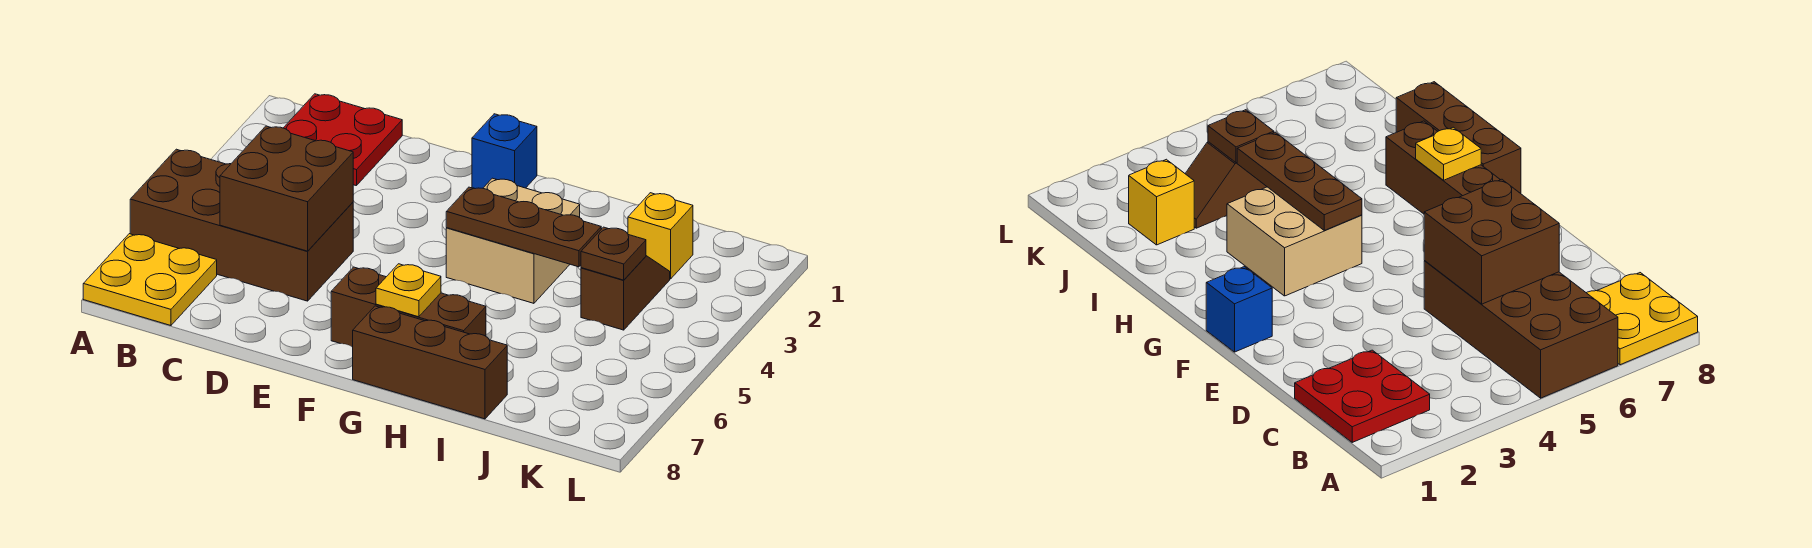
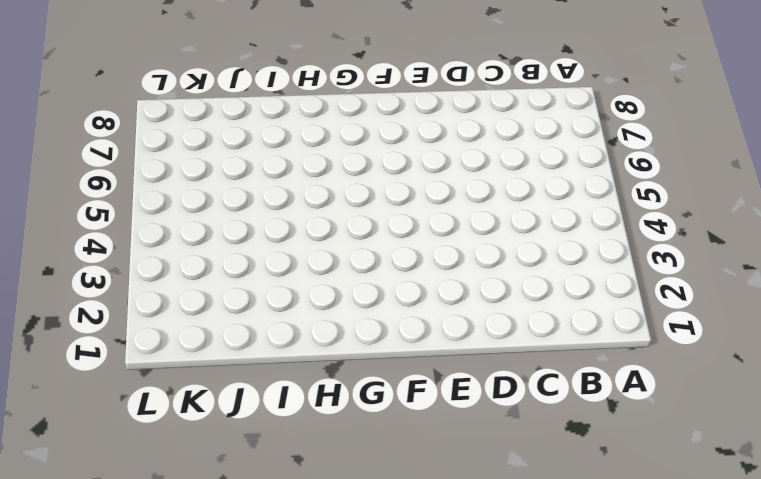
none -> brown brick A5:D6 level 1
none -> yellow plate A7:B8 level 1
none -> red plate B1:C2 level 1

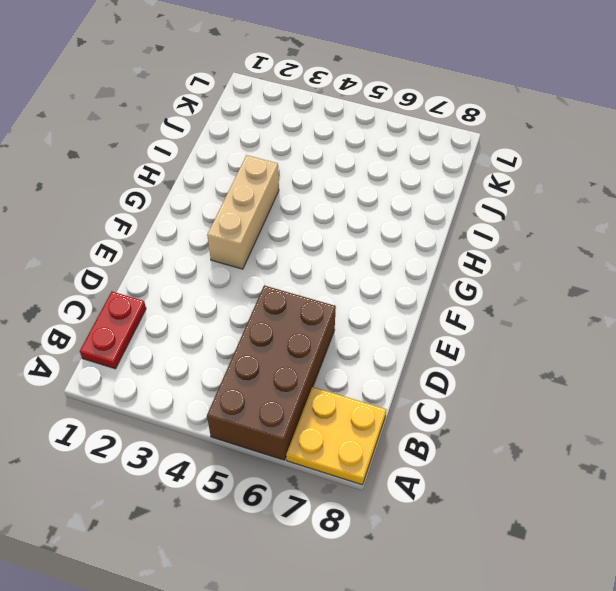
red plate B1:C1 level 1 -> red plate B1:C2 level 1
tan brick F3:H3 level 1 -> tan brick G3:H4 level 1
none -> blue brick F1 level 1
none -> brown brick F7:H7 level 1
none -> brown brick G8:I8 level 1

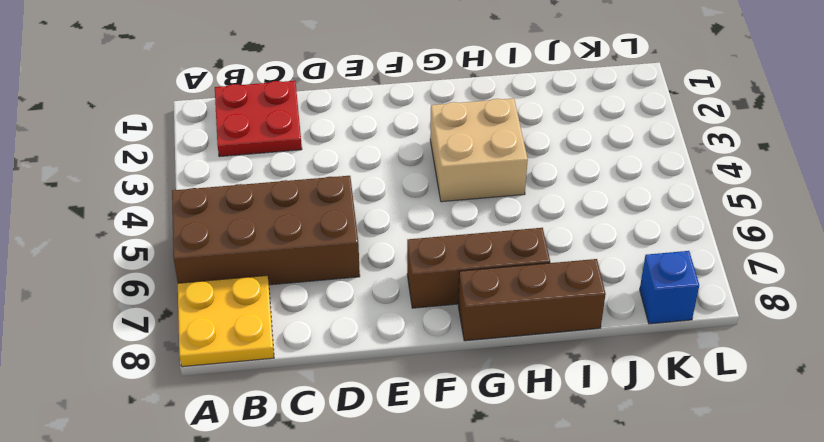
blue brick K8 level 1 -> blue brick F1 level 1
none -> yellow brick J2 level 1
none -> brown slope J3:J4 level 1 top 4
none -> brown brick C5:D6 level 2

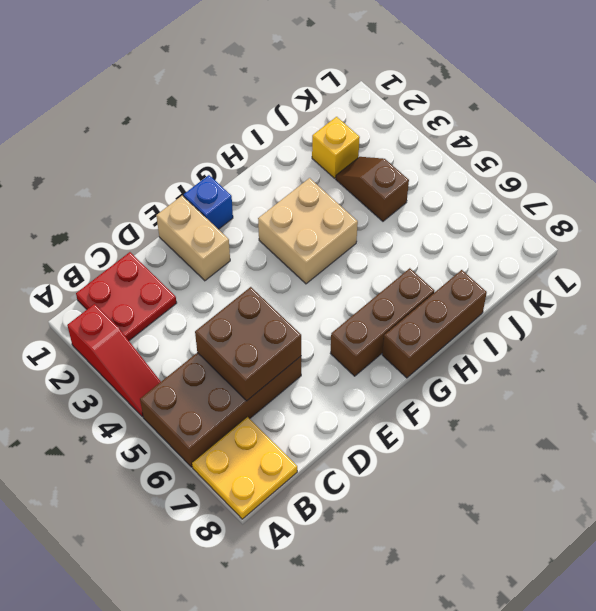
red slope A2:A4 level 1 top 2 -> none
tan brick E1:E2 level 1 -> none
none -> brown plate G4:I4 level 2
none -> yellow plate G7 level 2
none -> brown plate J4 level 2

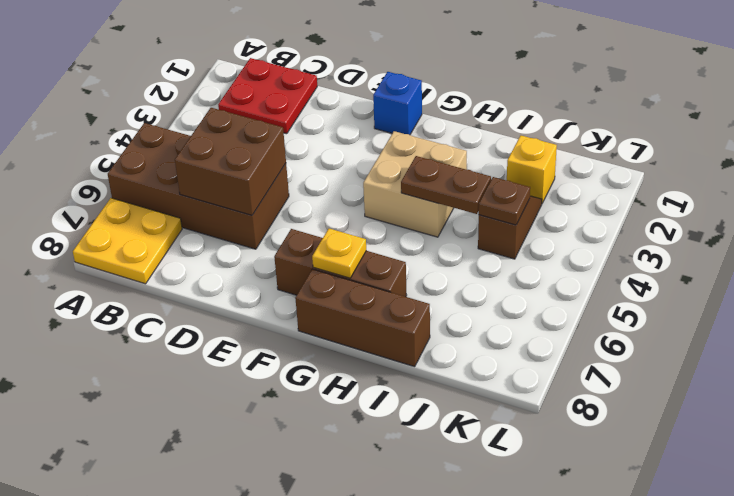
brown plate H4:I4 level 2 -> brown plate G4:I4 level 2

